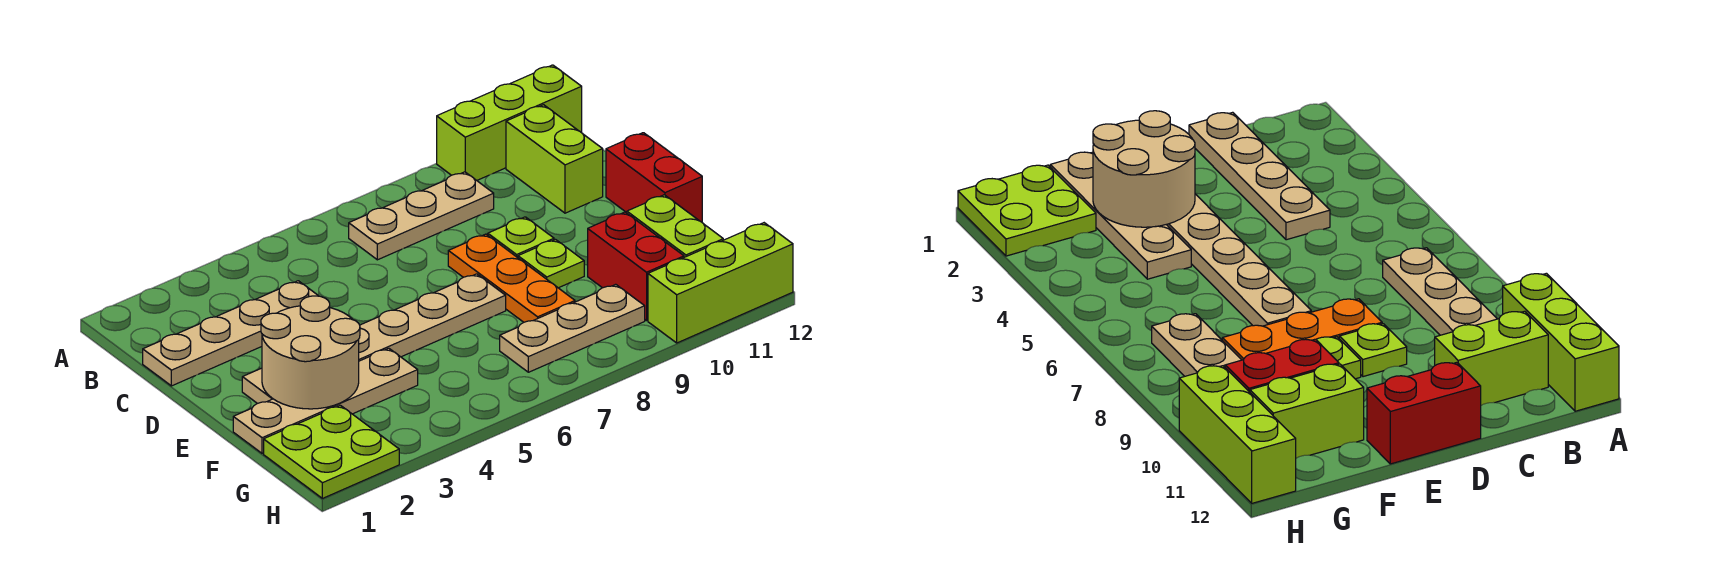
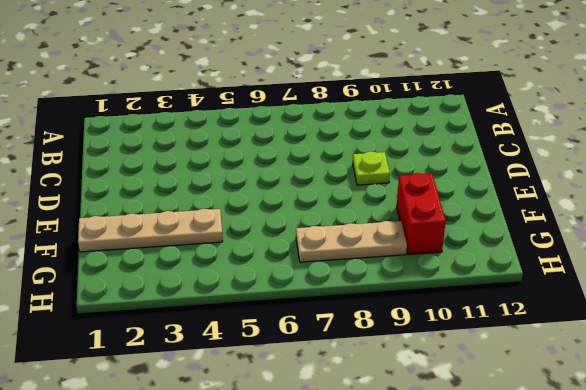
none -> lime brick A10:A12 level 1
none -> tan plate B7:B9 level 1
none -> lime brick B11:C11 level 1

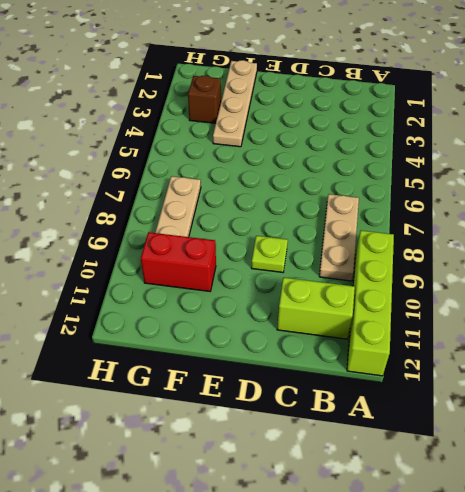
lime brick A9:A12 level 1 -> lime brick A10:A12 level 1
brown brick G3 level 1 -> none
none -> tan plate C1:C4 level 1
none -> orange plate D8:F8 level 1
none -> red brick D12:E12 level 1

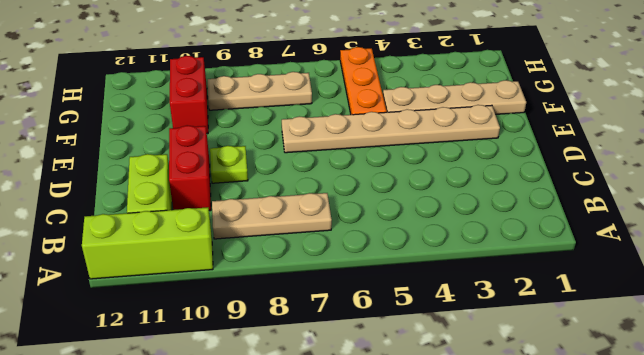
red brick C10:D10 level 1 -> red brick D12:E12 level 1
orange plate F5:H5 level 1 -> orange plate D8:F8 level 1
none -> tan plate C1:C4 level 1
none -> lime plate E9 level 1
none -> lime brick F11:G11 level 1

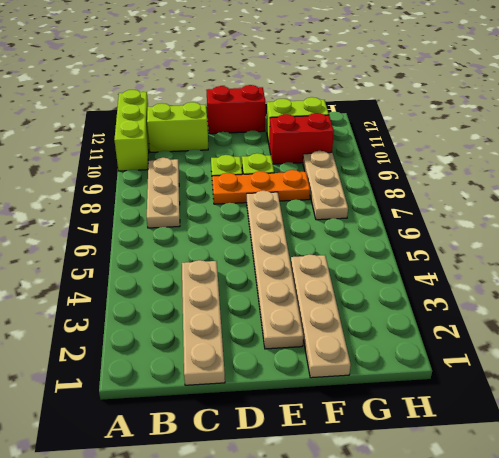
none -> lime plate G1:H2 level 1
none -> lime brick H10:H12 level 1
none -> tan round brick E2:F3 level 2

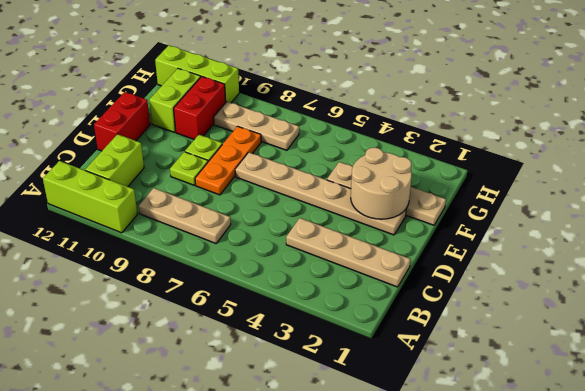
none -> lime plate G1:H2 level 1

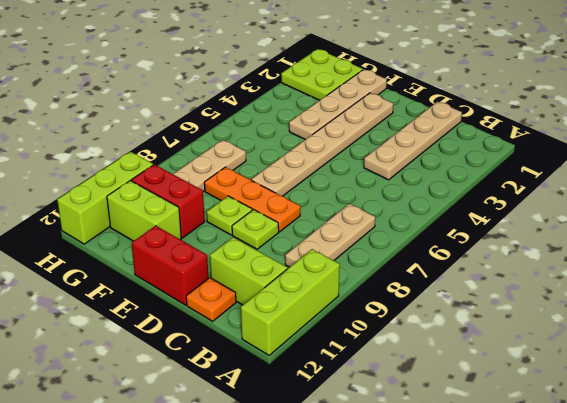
orange plate C12 level 1 -> none
none -> tan round brick E2:F3 level 2

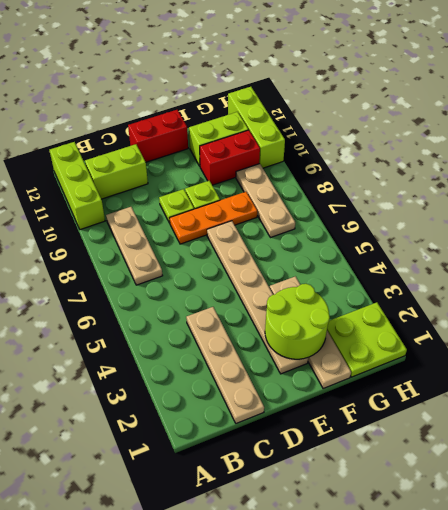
lime round brick E2:F3 level 2 -> tan round brick E2:F3 level 2

